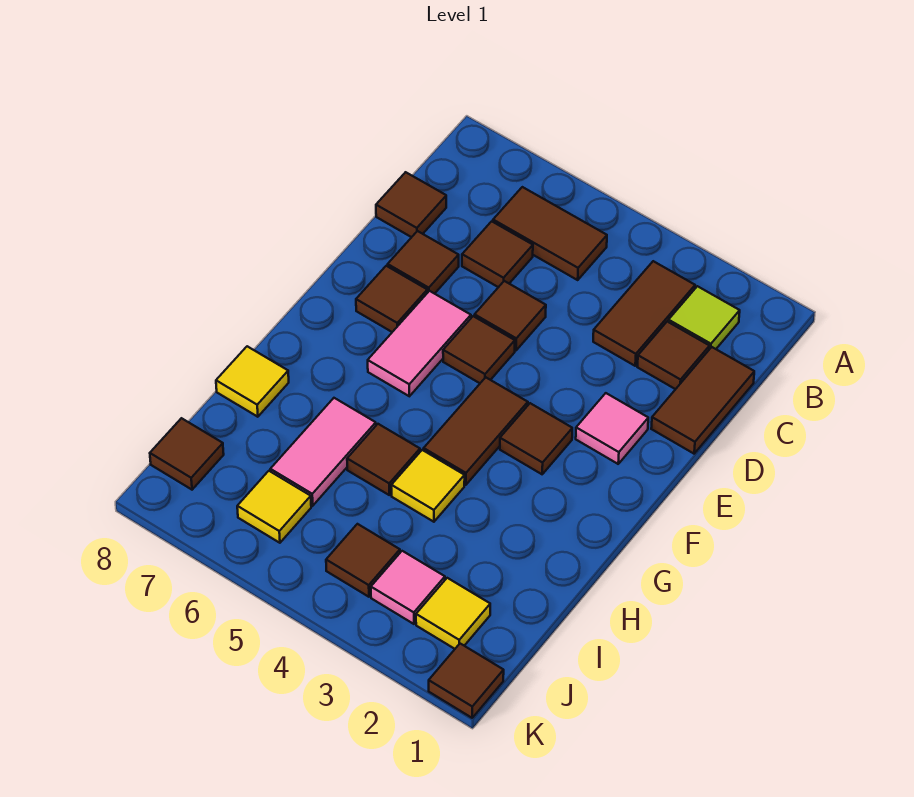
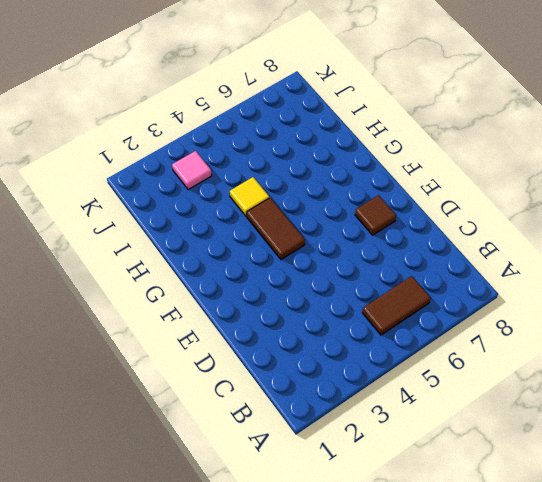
none -> lime tile B2 level 1
none -> brown tile B3:C3 level 1
none -> brown tile C1:D1 level 1

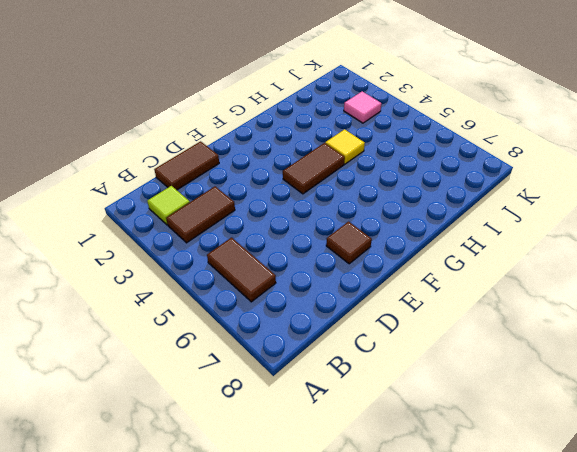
none -> brown tile C2 level 1
none -> brown tile C6 level 1
none -> brown tile C8 level 1

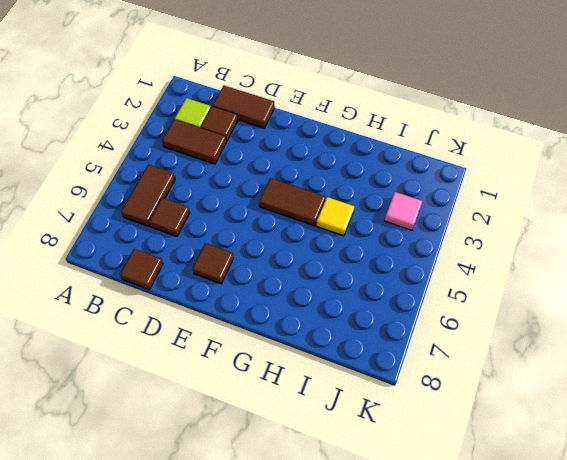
none -> brown tile D5 level 1
none -> brown tile D7 level 1
none -> pink tile E2 level 1

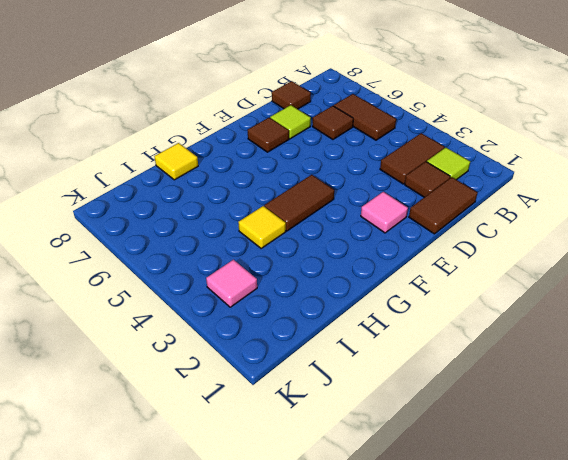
lime tile D7 level 1 -> brown tile D7 level 1
none -> brown tile D5 level 1
none -> brown tile E5 level 1
none -> pink tile E6:F6 level 1

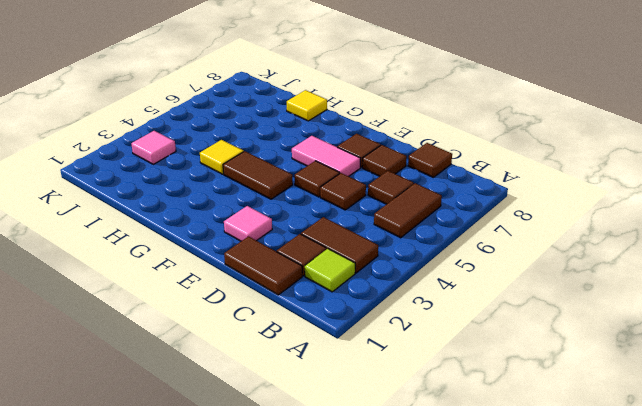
none -> brown tile F3 level 1
none -> brown tile H5 level 1
none -> pink tile H6:I6 level 1

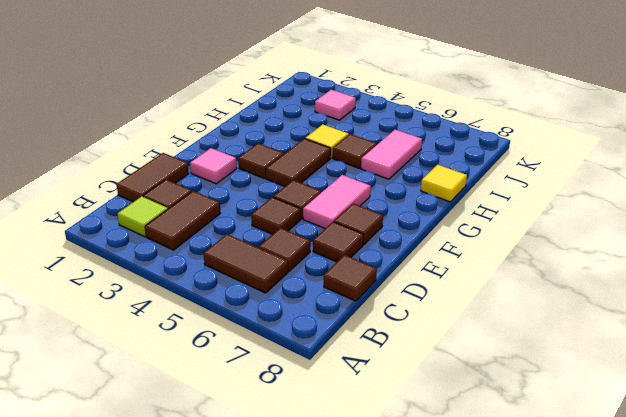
none -> yellow tile J2 level 1
none -> brown tile J4 level 1
none -> yellow tile J6 level 1

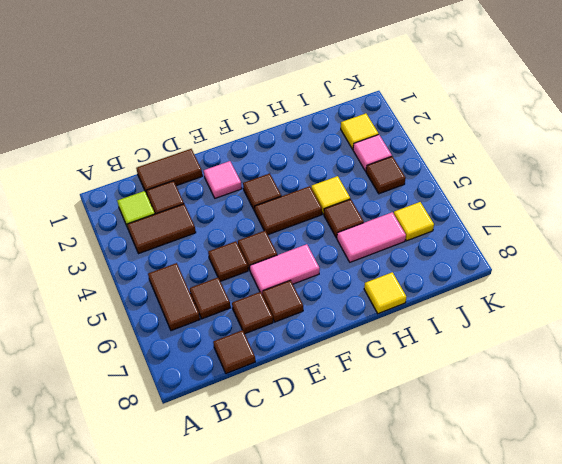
none -> brown tile J8 level 1
none -> brown tile K1 level 1

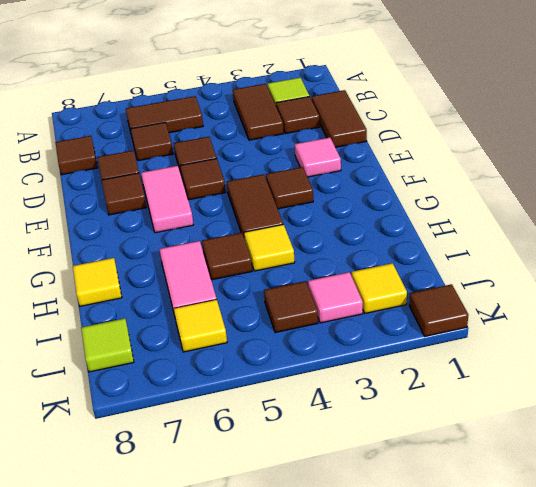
lime tile J8 level 1 -> brown tile J8 level 1

